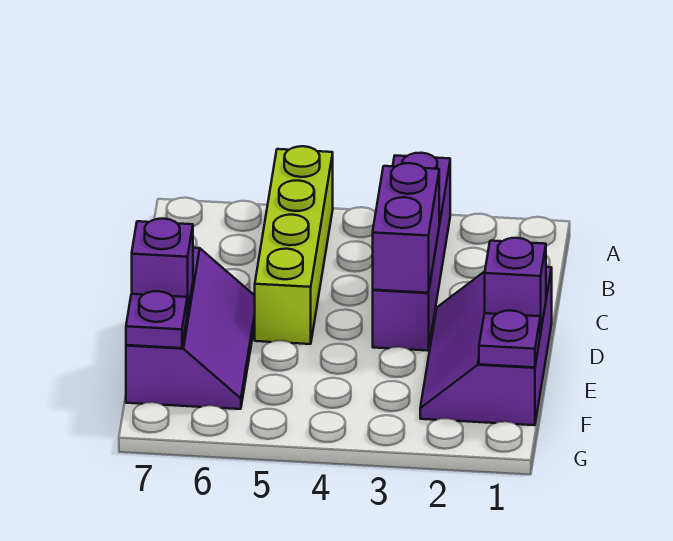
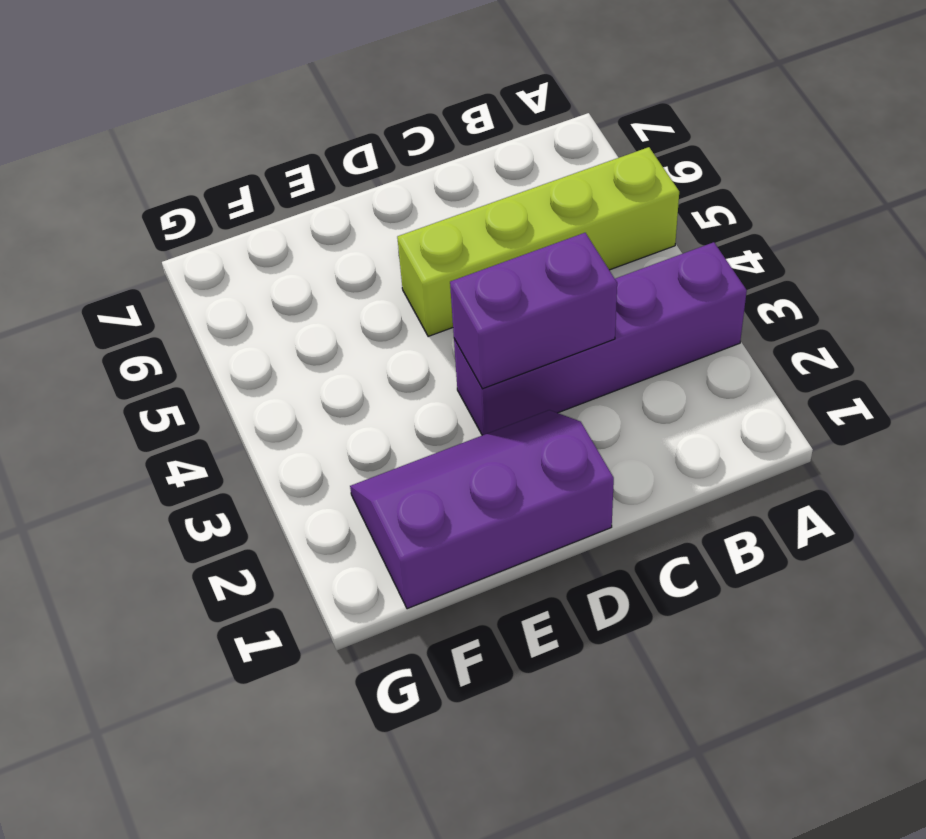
none -> purple slope D6:F7 level 1 top 7
none -> purple brick E1 level 2

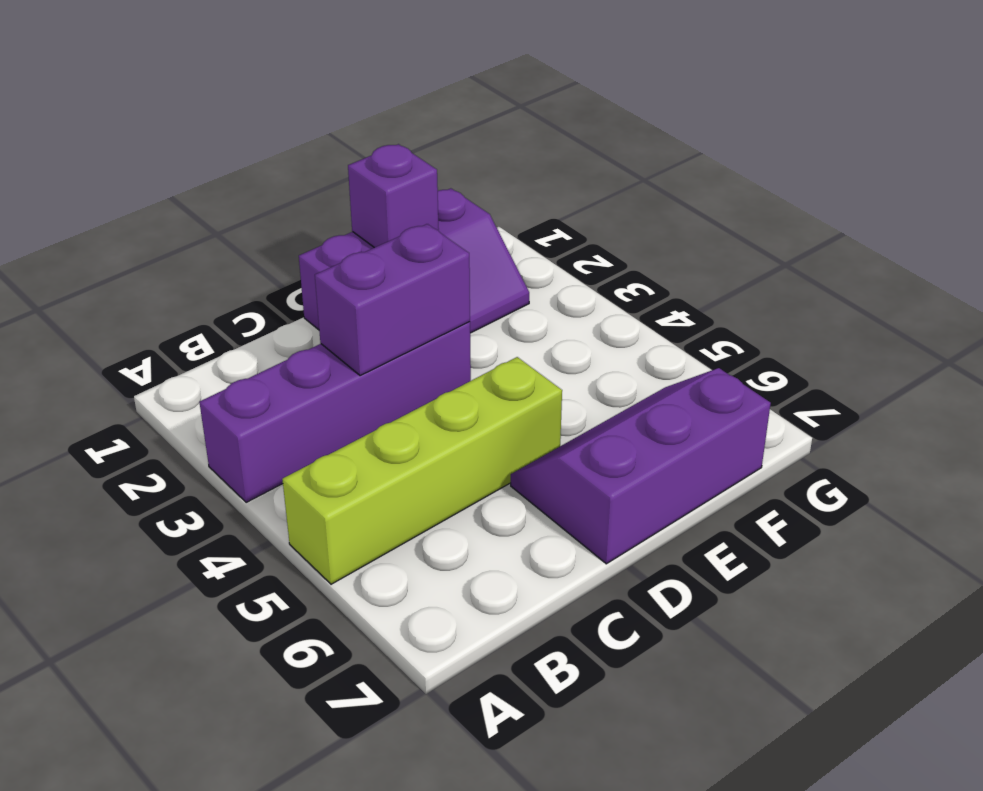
none -> purple brick E7 level 2
none -> purple plate F1 level 2

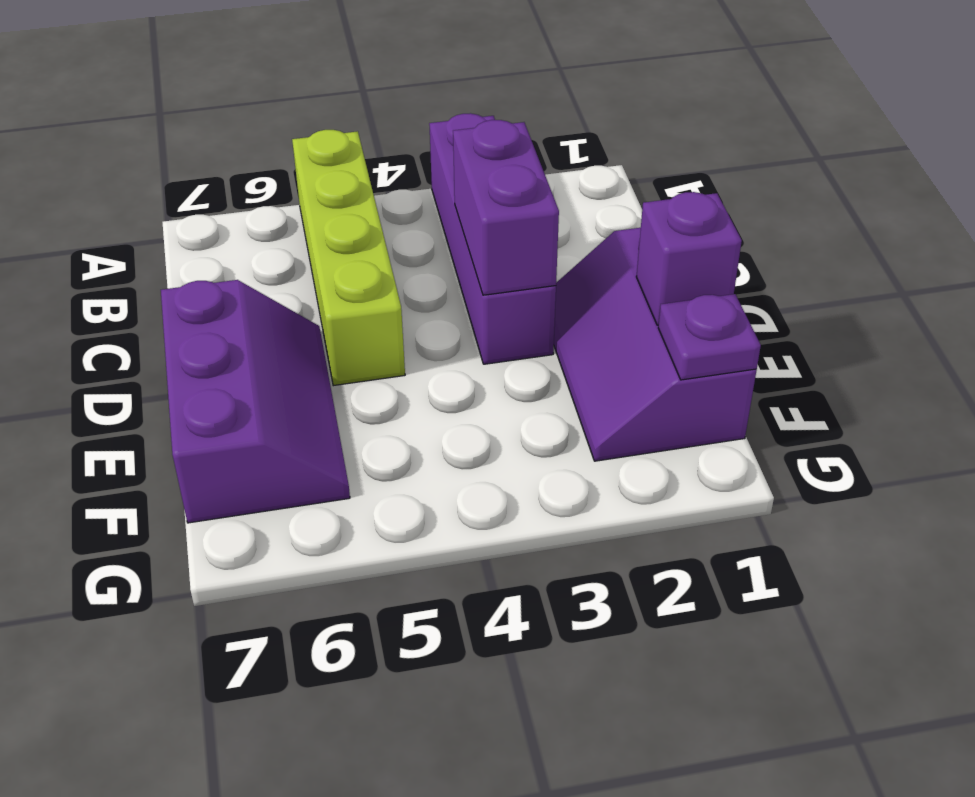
none -> purple brick E7 level 2
none -> purple plate F7 level 2

